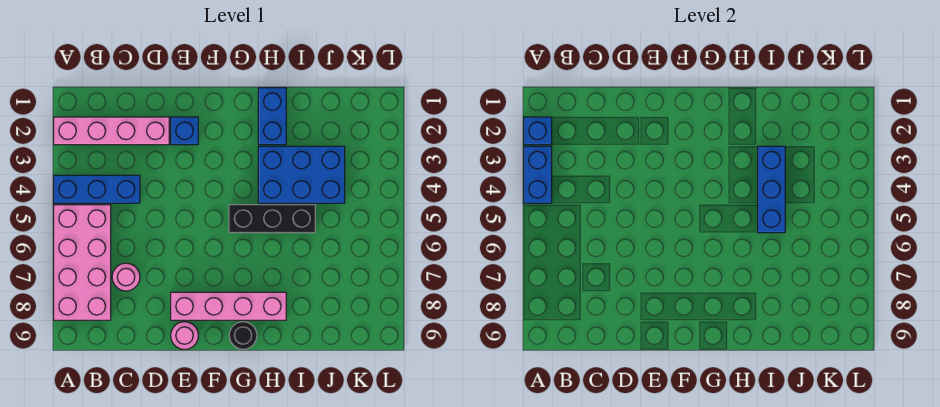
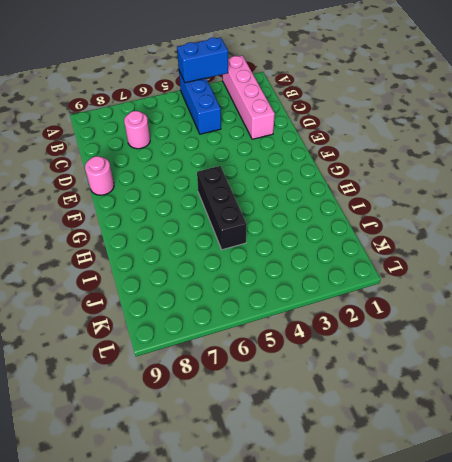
none -> pink brick A5:B8 level 1
none -> blue brick E2 level 1
none -> pink brick E8:H8 level 1

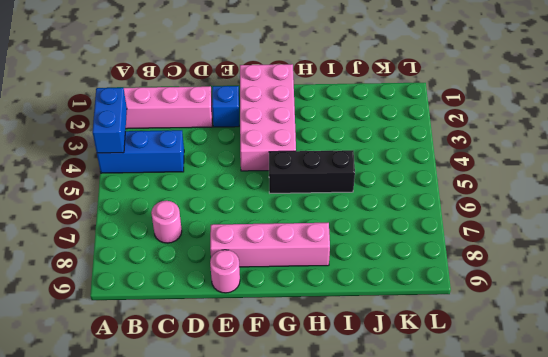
pink brick F1:G4 level 1 -> pink brick A5:B8 level 1
none -> black round brick G9 level 1
none -> blue brick H1:H2 level 1
none -> blue brick H3:J4 level 1

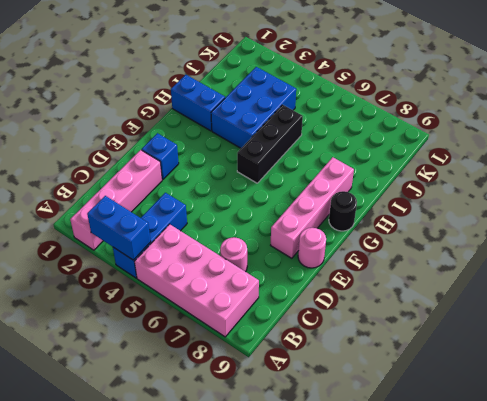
none -> blue brick A2 level 2
none -> blue brick I3:I5 level 2

